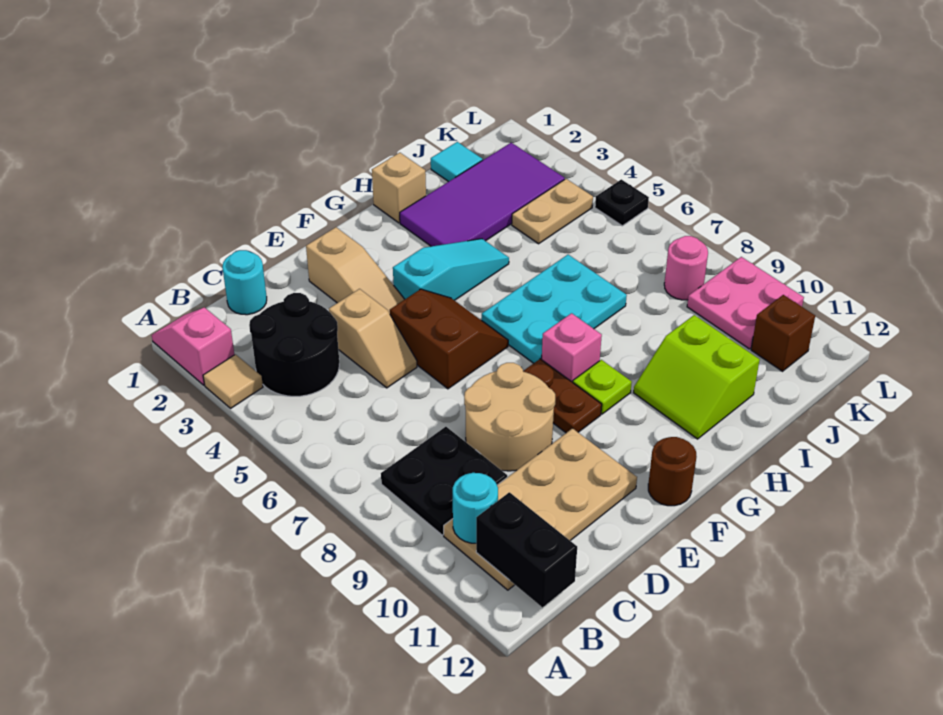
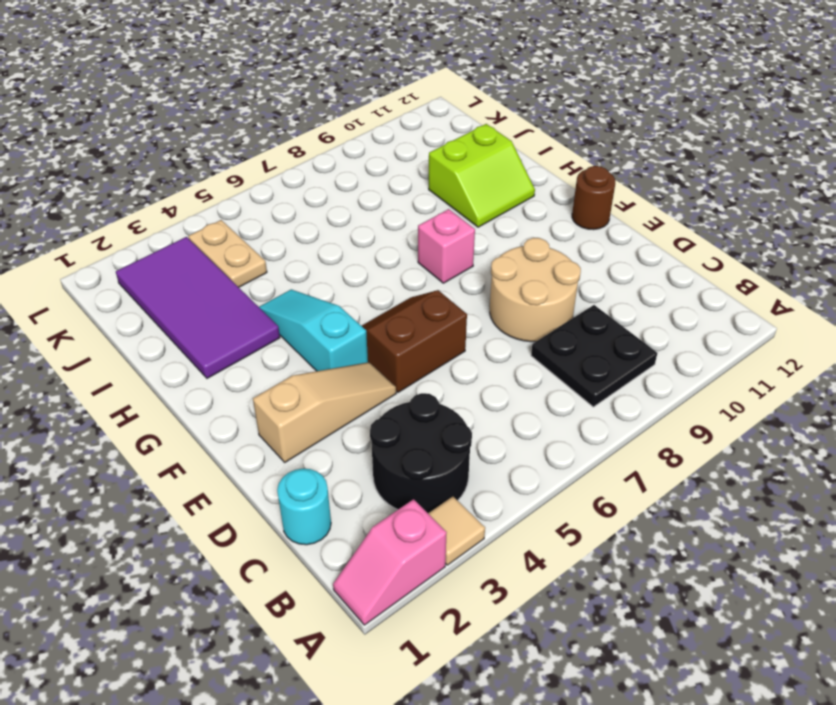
none -> tan plate B10:E11 level 1
none -> tan slope D4:D5 level 1 top 4
none -> brown plate F8:F9 level 1

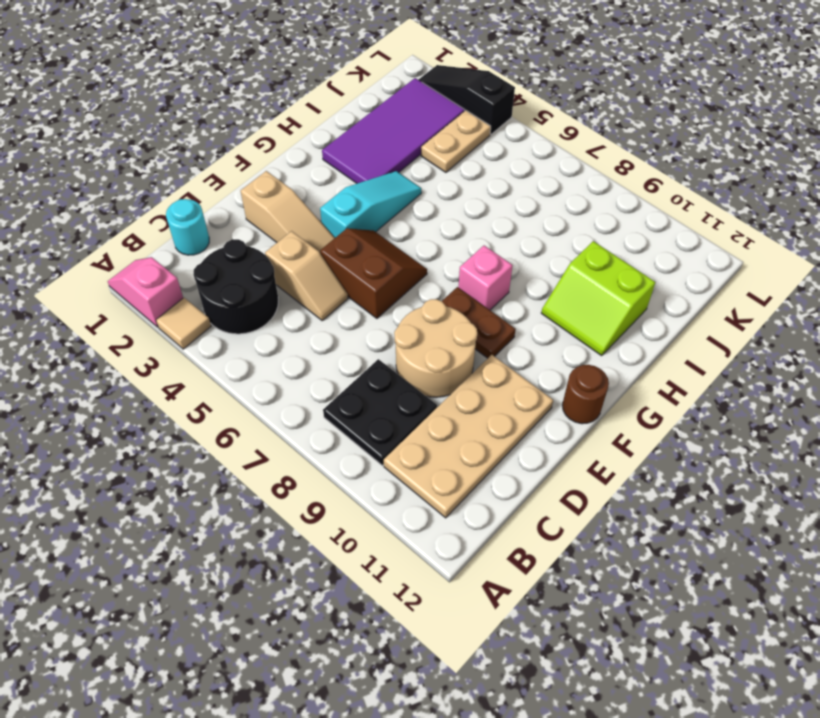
black slope L2:L4 level 1 top 4 -> none
none -> cyan plate G6:I7 level 1
none -> lime plate G9 level 1
none -> tan brick H1 level 1

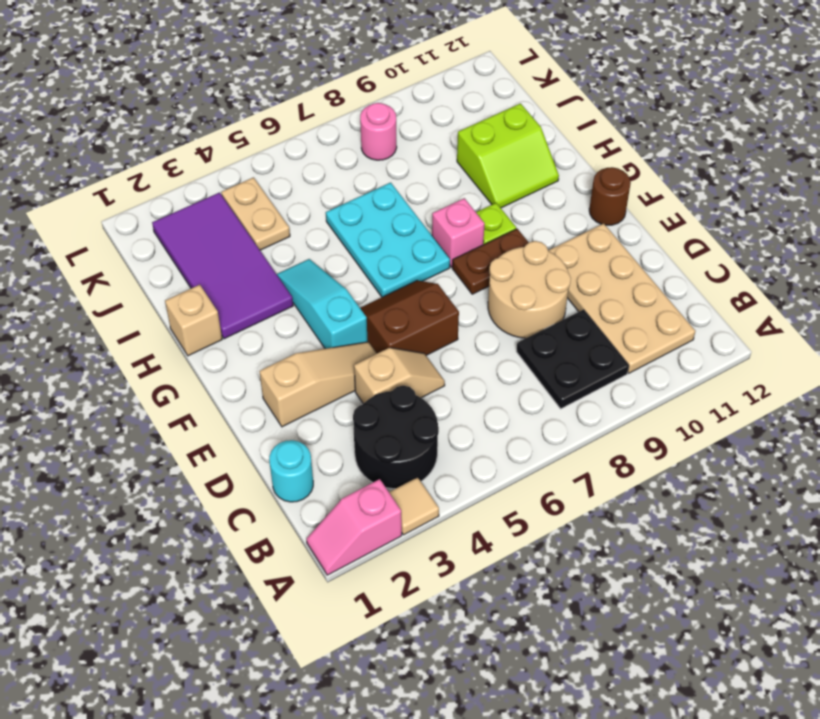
none -> cyan tile J1 level 1
none -> pink plate K9:L10 level 1
none -> brown brick K11 level 1

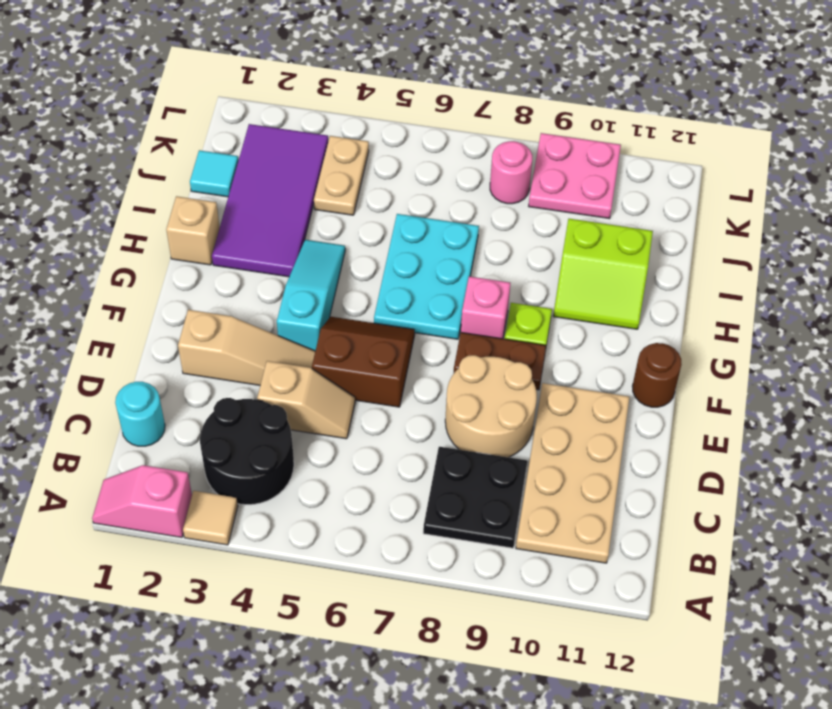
none -> brown brick K11 level 1
none -> black plate L5 level 1
none -> cyan round brick B10 level 2

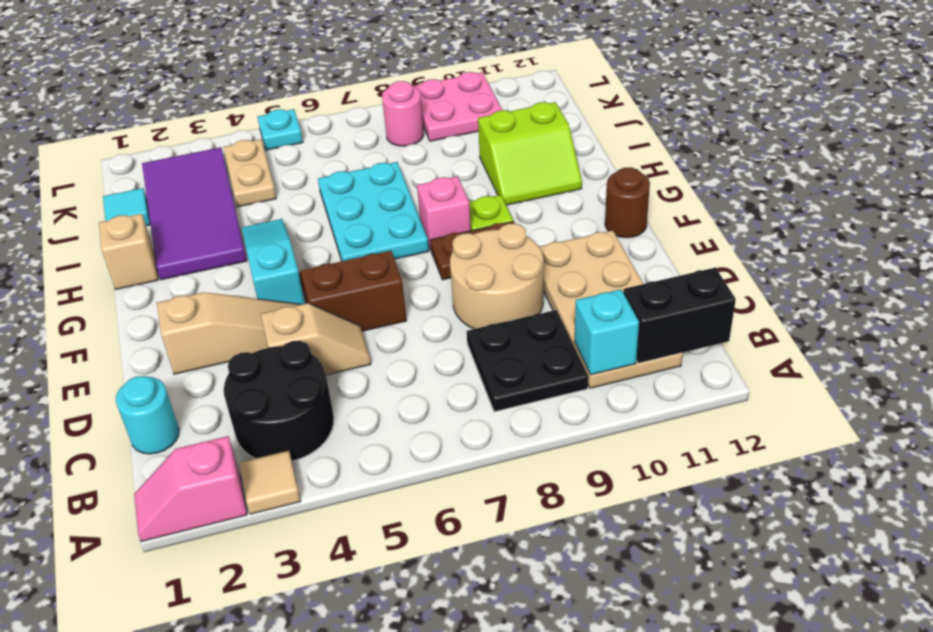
cyan brick B10 level 2 -> cyan round brick B10 level 2
cyan plate L5 level 1 -> black plate L5 level 1
none -> brown brick K11 level 1

